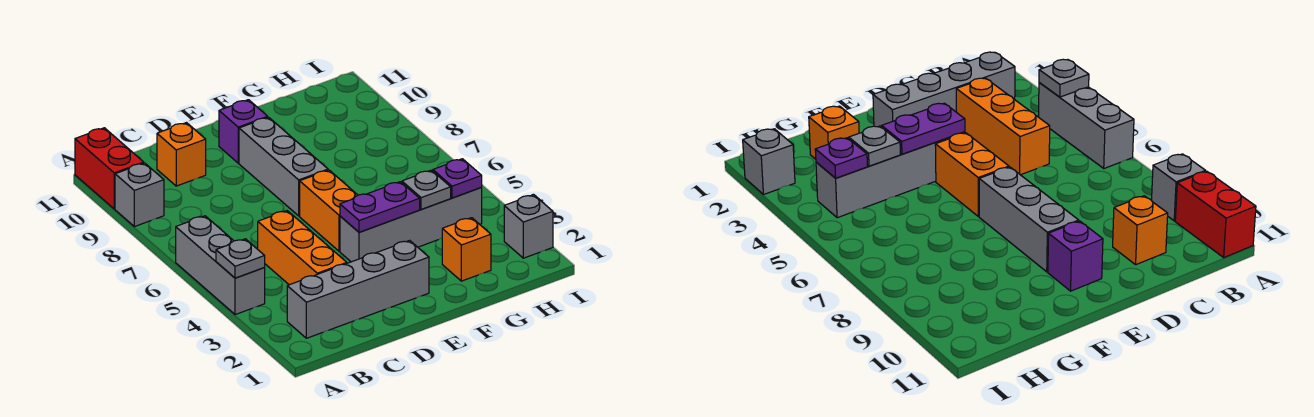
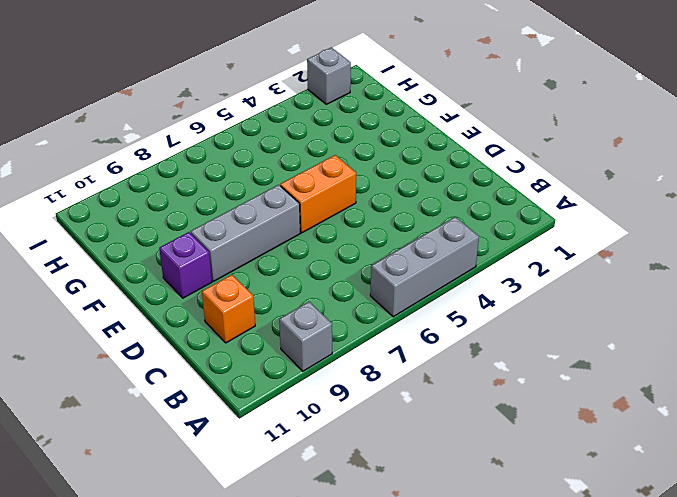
none -> red brick A10:A11 level 1
none -> grey brick B2:E2 level 1
none -> orange brick C3:C5 level 1

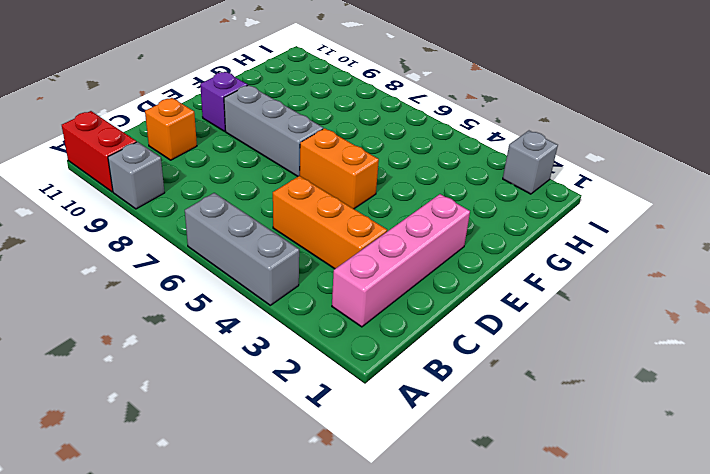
pink brick B2:E2 level 1 -> grey brick B2:E2 level 1
none -> grey brick E4:H4 level 1
none -> orange brick G2 level 1
none -> grey plate A4 level 2

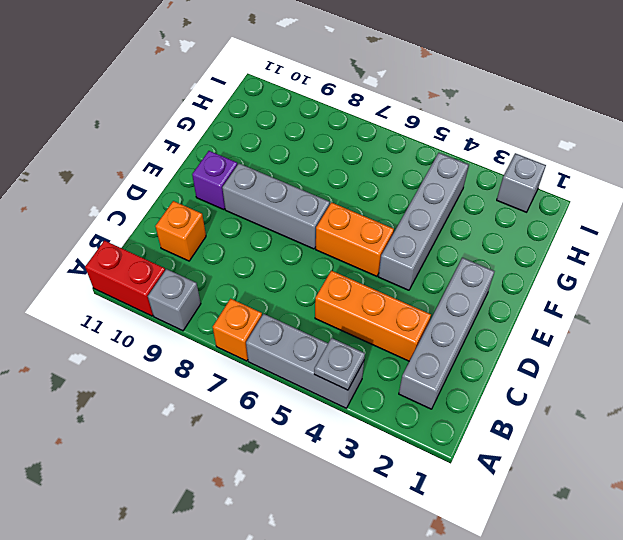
orange brick A7 level 1 -> orange brick G2 level 1
none -> purple plate E4:F4 level 2
none -> grey plate G4 level 2
none -> purple plate H4 level 2

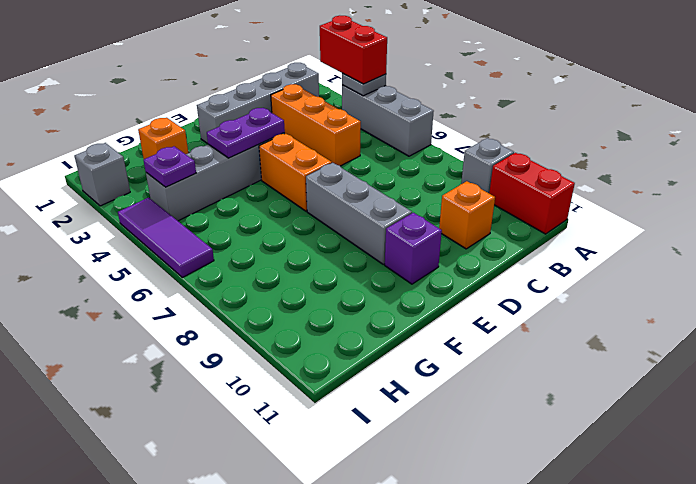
red brick A3:A4 level 3 -> none
purple tile I4:I6 level 1 -> none
none -> grey plate G4 level 2

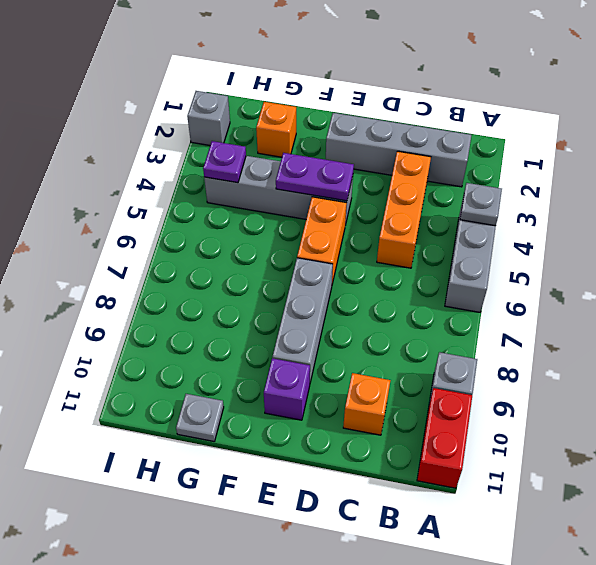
grey plate G11 level 1 -> grey plate G4 level 2

